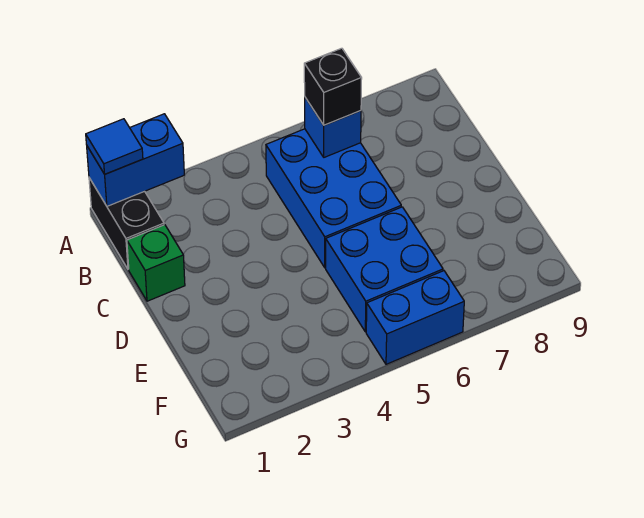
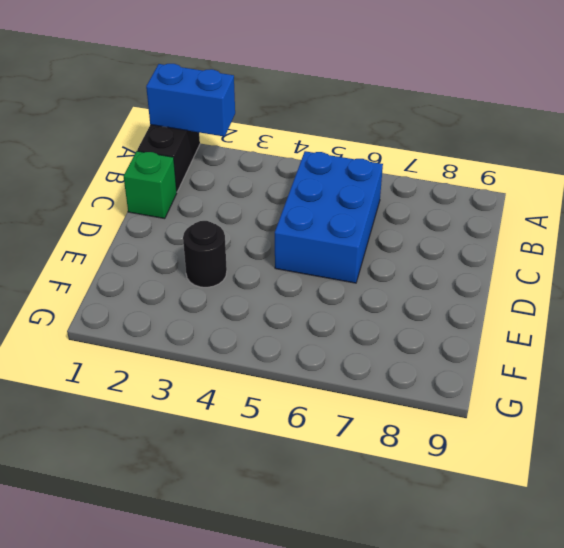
black round brick E3 level 1 -> none
none -> blue brick E5:F6 level 1
none -> blue brick G5:G6 level 1

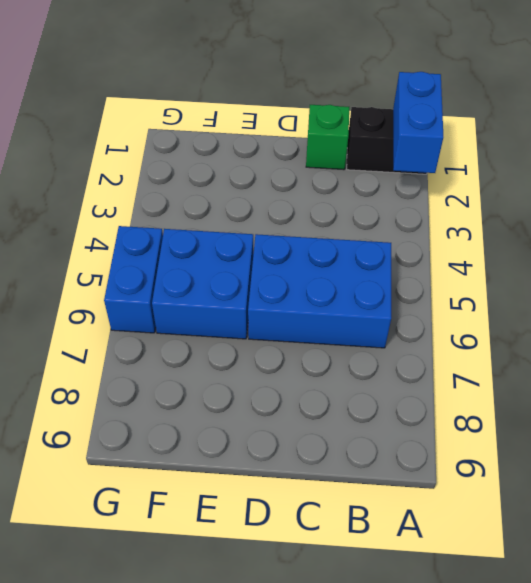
none -> blue brick B6 level 2
none -> blue tile A1 level 3

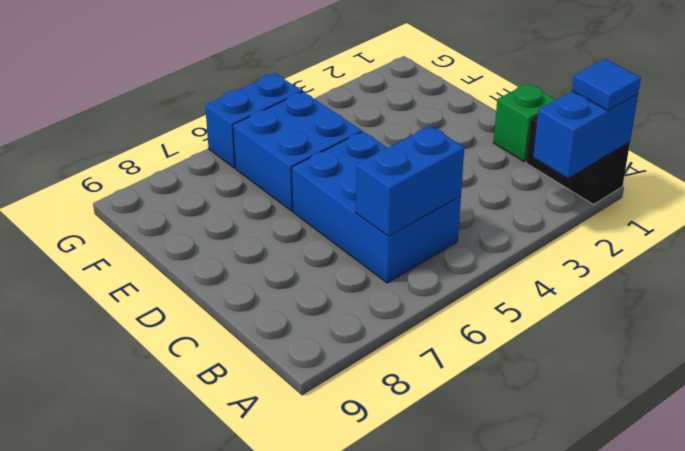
blue brick B5:B6 level 2 -> blue brick B6 level 2
none -> black brick B6 level 3

